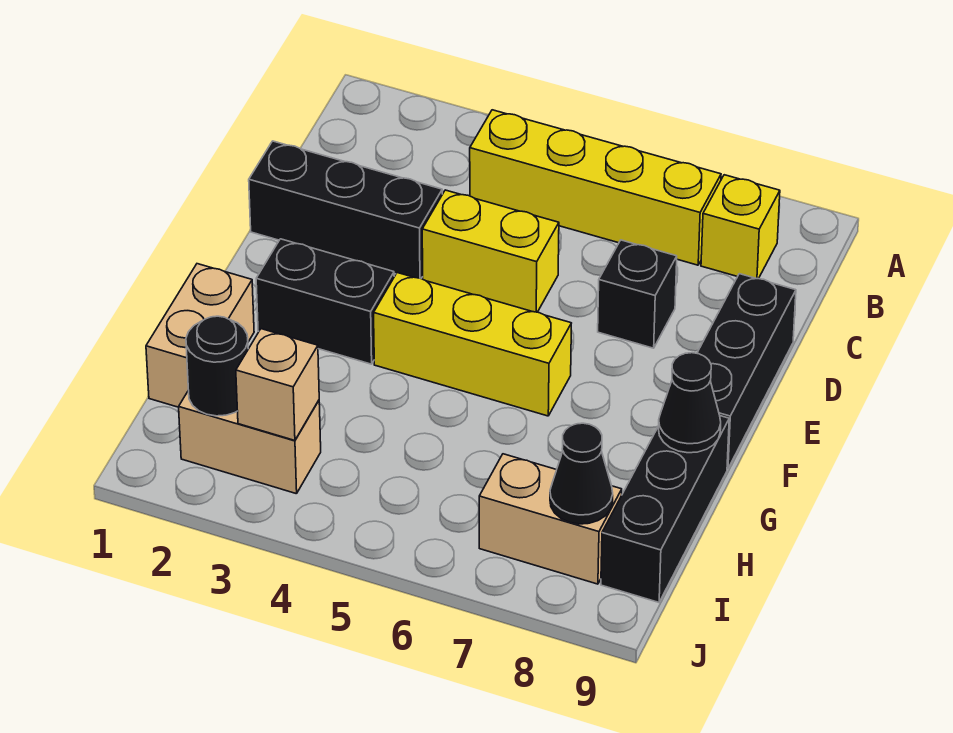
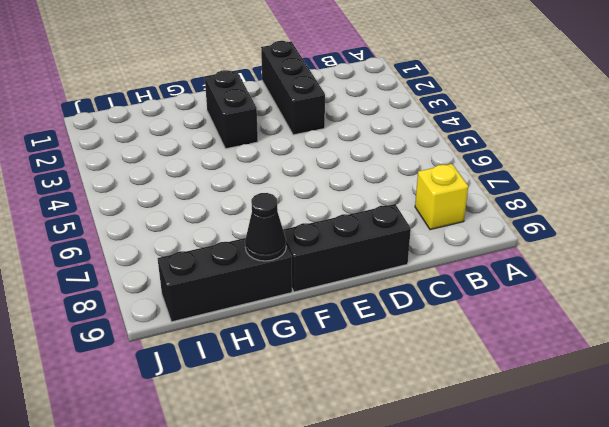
none -> yellow brick B4:B7 level 1
none -> yellow brick D4:D5 level 1
none -> black brick D7 level 1

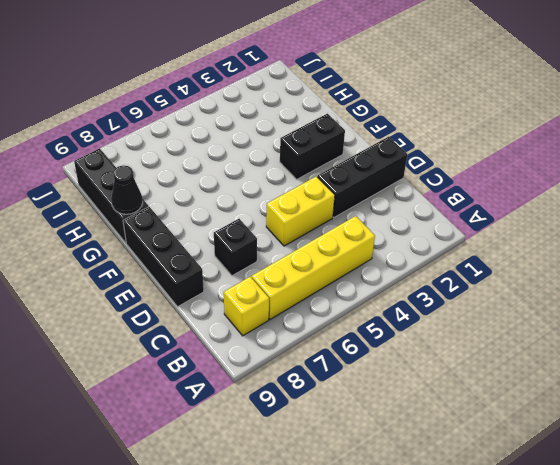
none -> yellow brick F4:F6 level 1
none -> tan brick G1:H1 level 1
none -> tan brick I2:I3 level 1

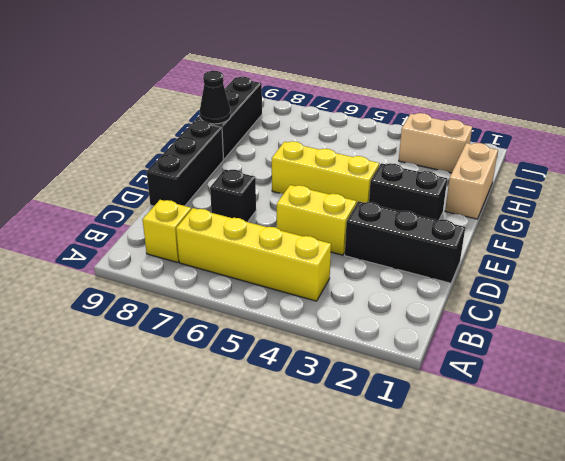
none -> tan brick I7:I8 level 1
none -> black round brick I2 level 2
none -> tan brick I3 level 2

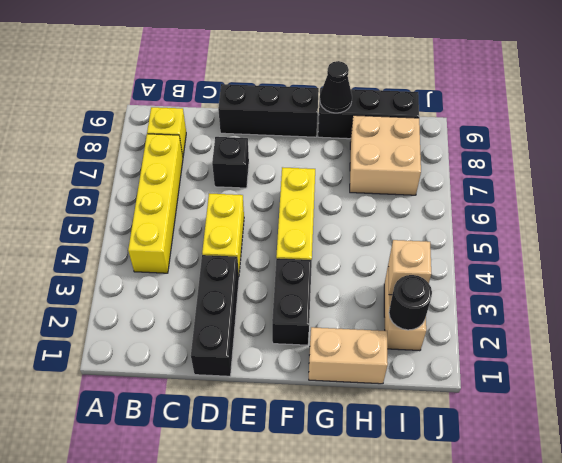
tan brick H7:I8 level 1 -> tan brick I7:I8 level 1
none -> black cone I8 level 2

